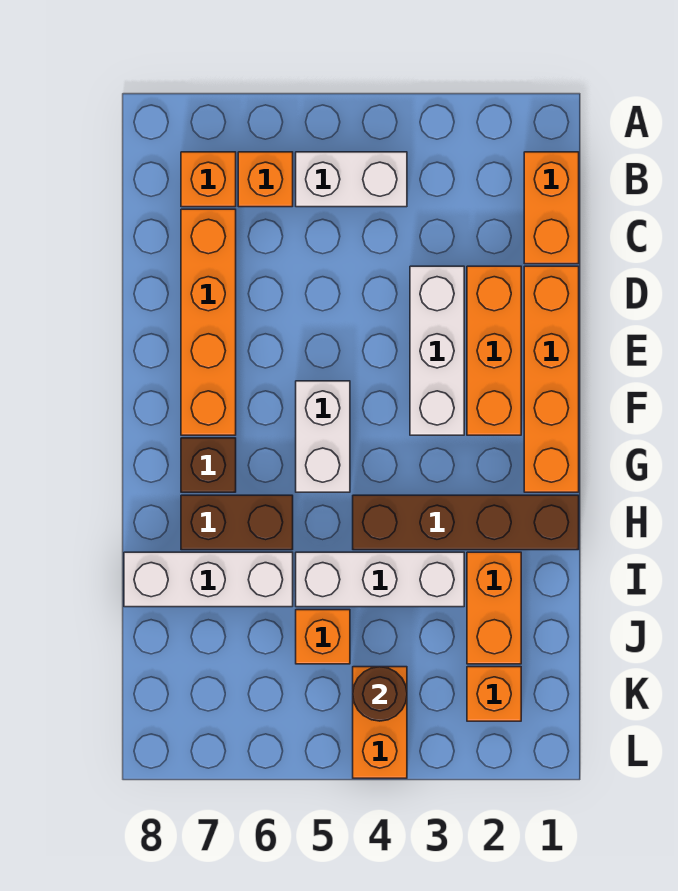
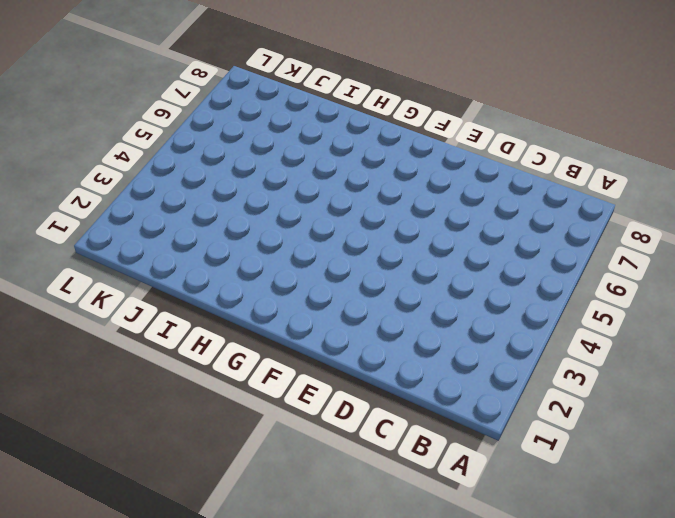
none -> orange brick B1:C1 level 1
none -> white brick B4:B5 level 1
none -> orange brick B6 level 1

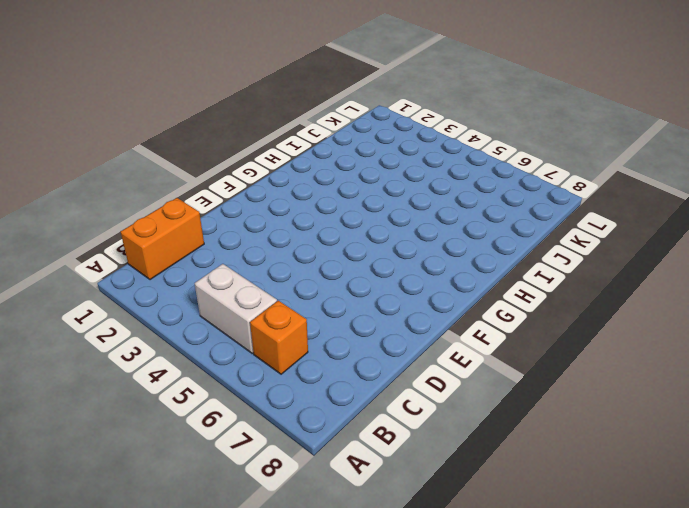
none -> orange brick B7 level 1
none -> orange brick C7:F7 level 1
none -> orange brick D1:G1 level 1

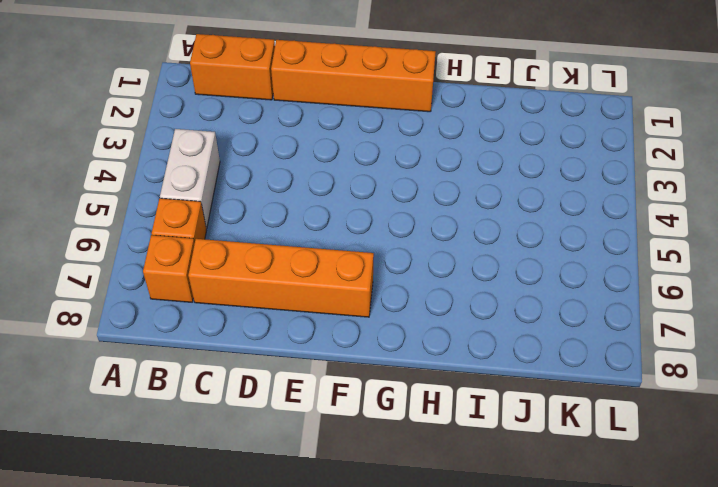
none -> orange brick D2:F2 level 1
none -> white brick D3:F3 level 1
none -> white brick F5:G5 level 1

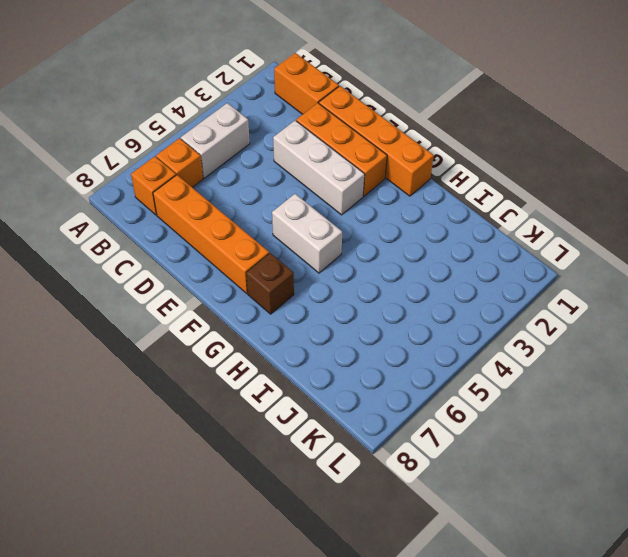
none -> brown brick H1:H4 level 1
none -> brown brick H6:H7 level 1
none -> orange brick I2:J2 level 1

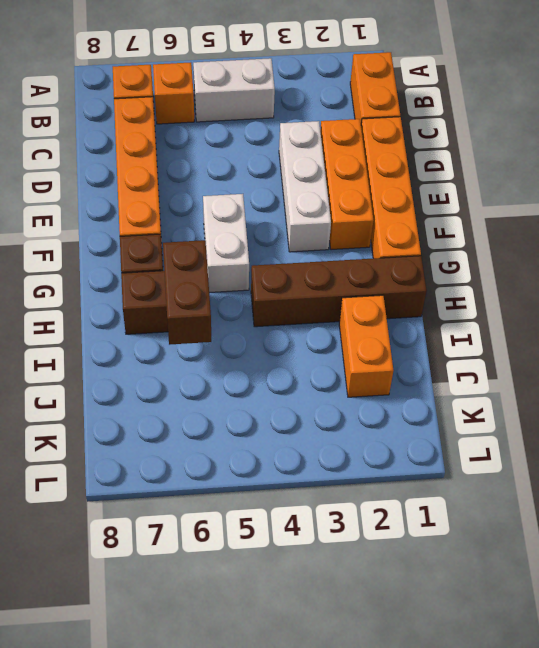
brown brick H6:I6 level 2 -> none
none -> white brick I3:I5 level 1
none -> white brick I6:I8 level 1
none -> orange brick J5 level 1

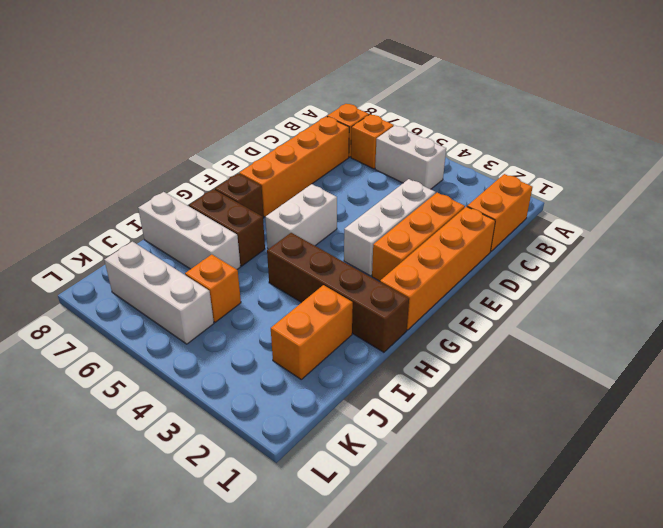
white brick K5:K7 level 1 -> white brick I3:I5 level 1
none -> orange brick K2 level 1
none -> orange brick K4:L4 level 1
none -> brown round brick K4 level 2

